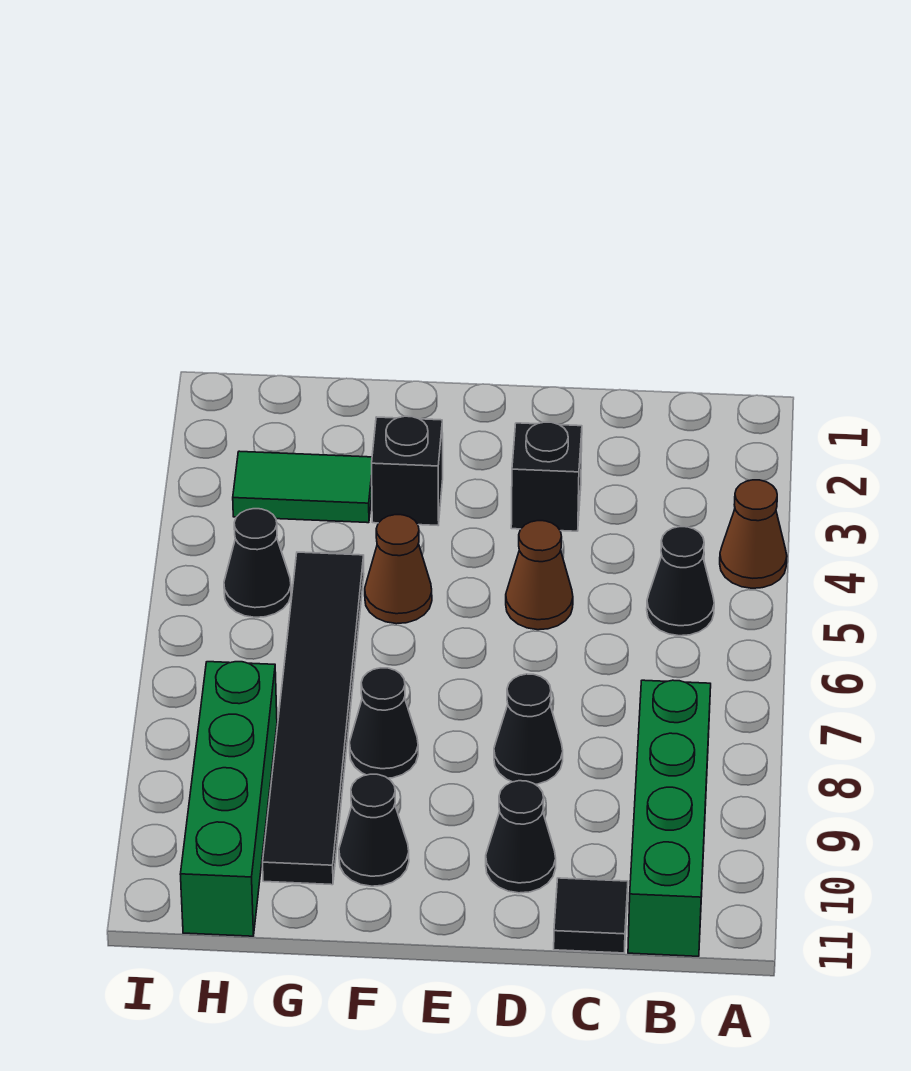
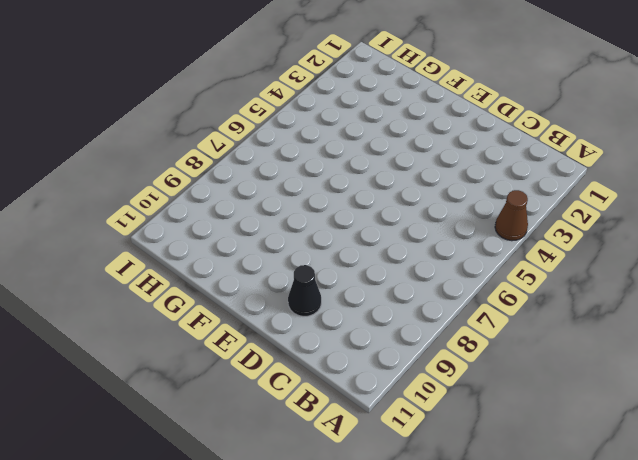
none -> black cone B5 level 1
none -> green brick B8:B11 level 1
none -> black tile C11 level 1

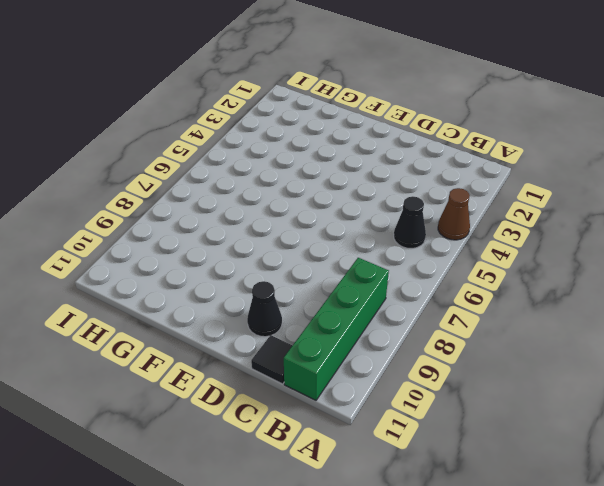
none -> black brick D3 level 1
none -> brown cone D5 level 1
none -> black cone D8 level 1

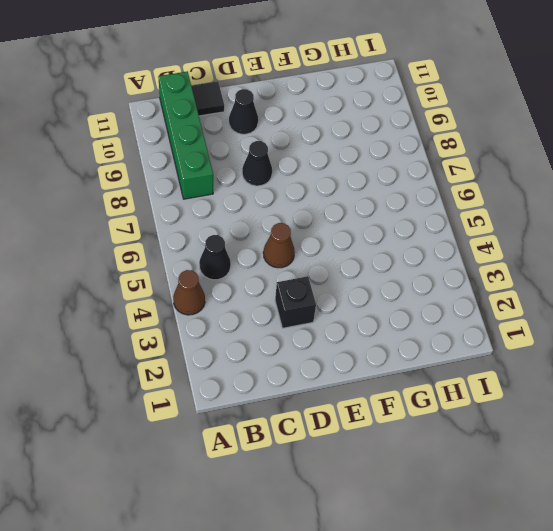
none -> black brick F3 level 1
none -> brown cone F5 level 1
none -> black cone F8 level 1

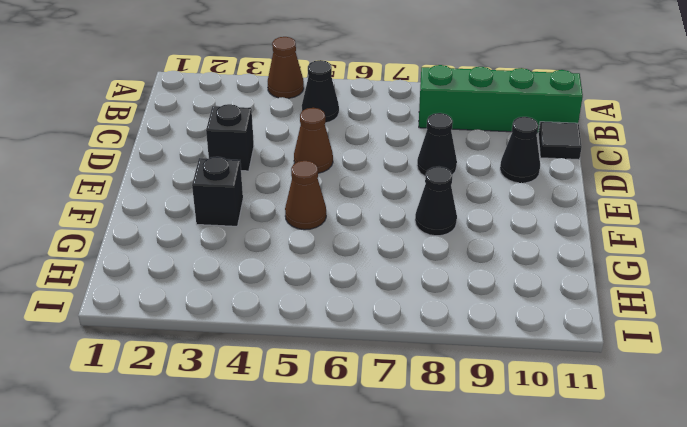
none -> black cone F10 level 1
none -> green tile G3:H3 level 1
none -> black tile G5:G10 level 1

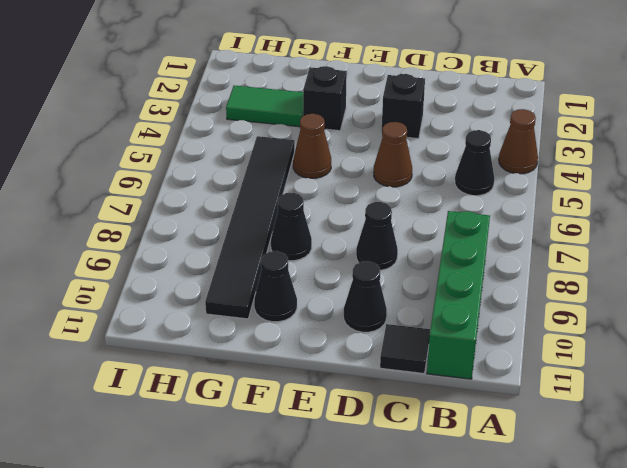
none -> black cone H5 level 1
none -> green brick H8:H11 level 1

